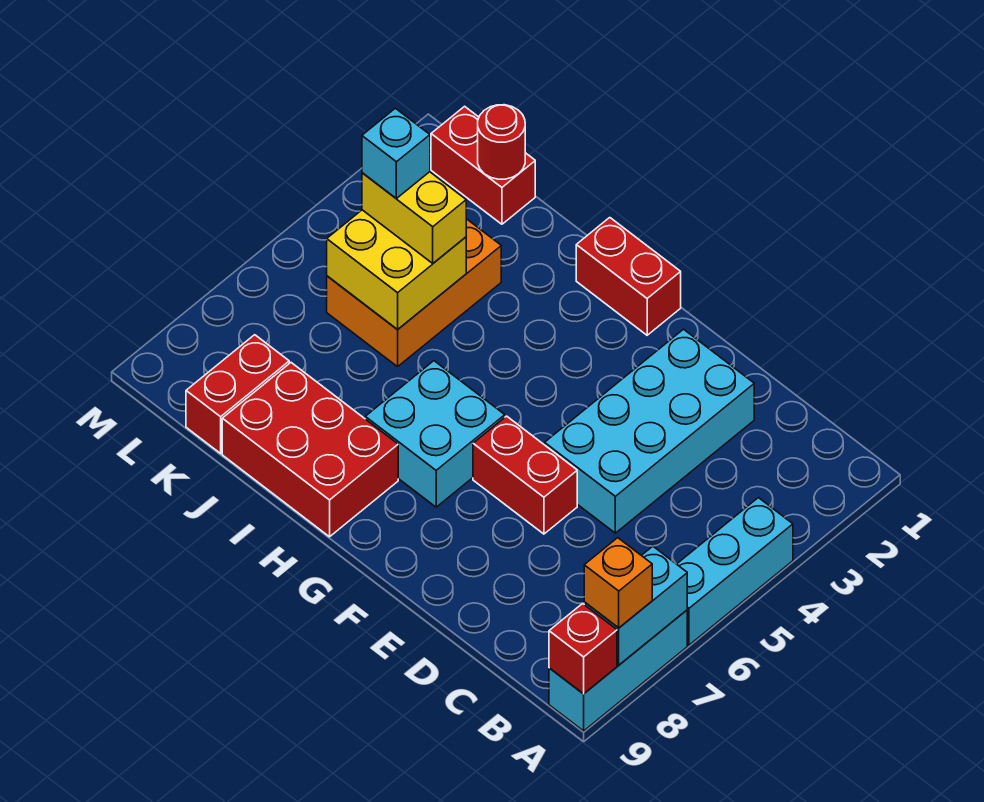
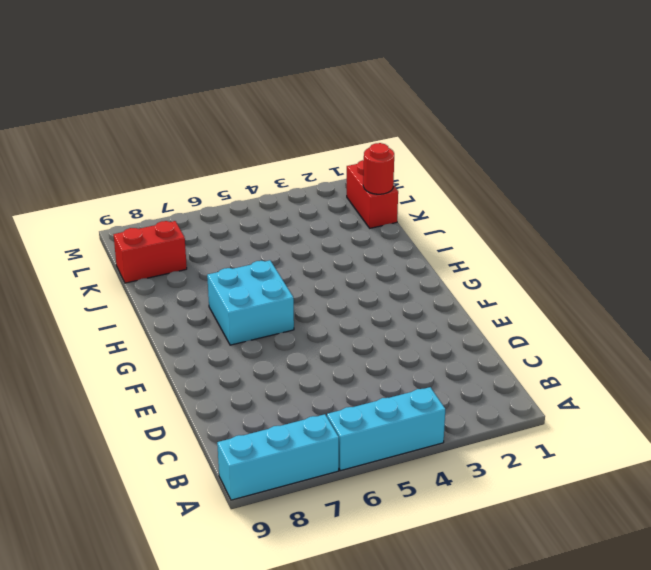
none -> cyan brick D2:E5 level 1
none -> red brick E6:F6 level 1
none -> red brick G1:H1 level 1

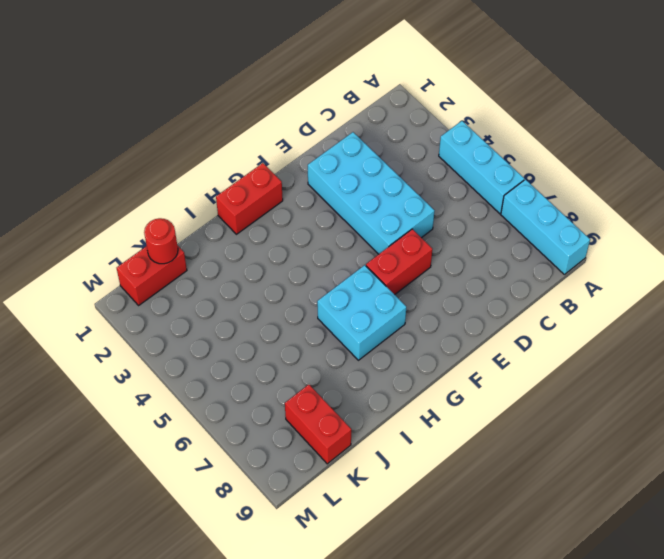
none -> red brick H8:J9 level 1
none -> orange brick J3:K5 level 1
none -> cyan brick A7:A8 level 2

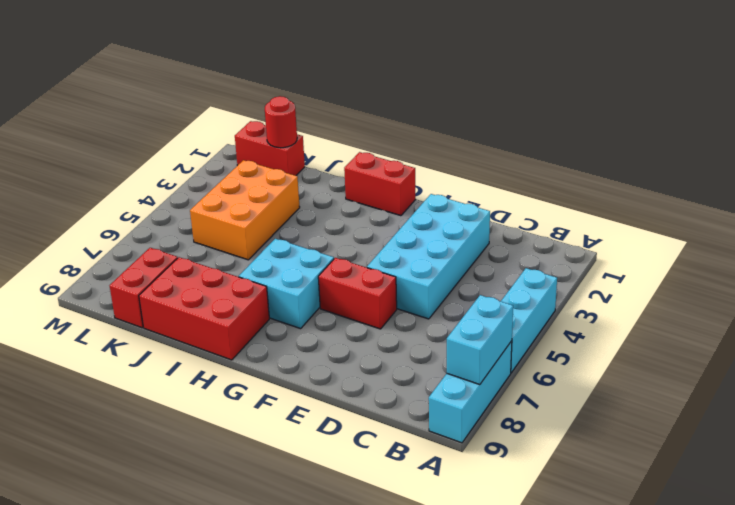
none -> red brick A9 level 2
none -> yellow brick J4:K5 level 2
none -> orange brick A8 level 3

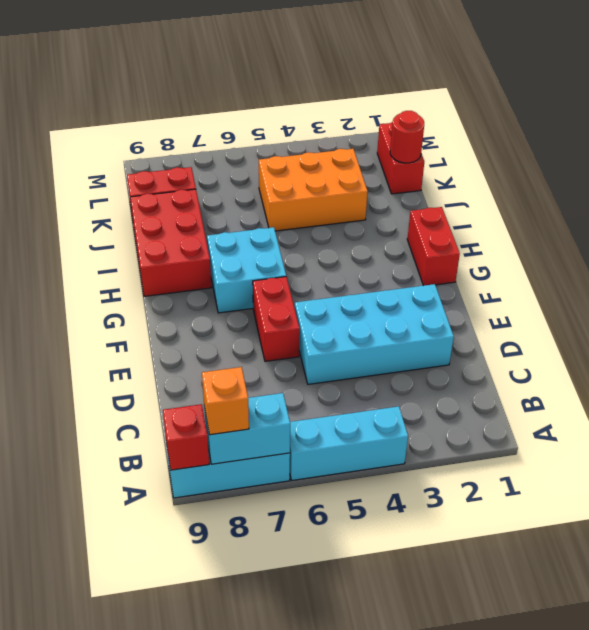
none -> yellow brick J4:K5 level 2
none -> yellow brick J4:K4 level 3
none -> cyan brick K4 level 4

